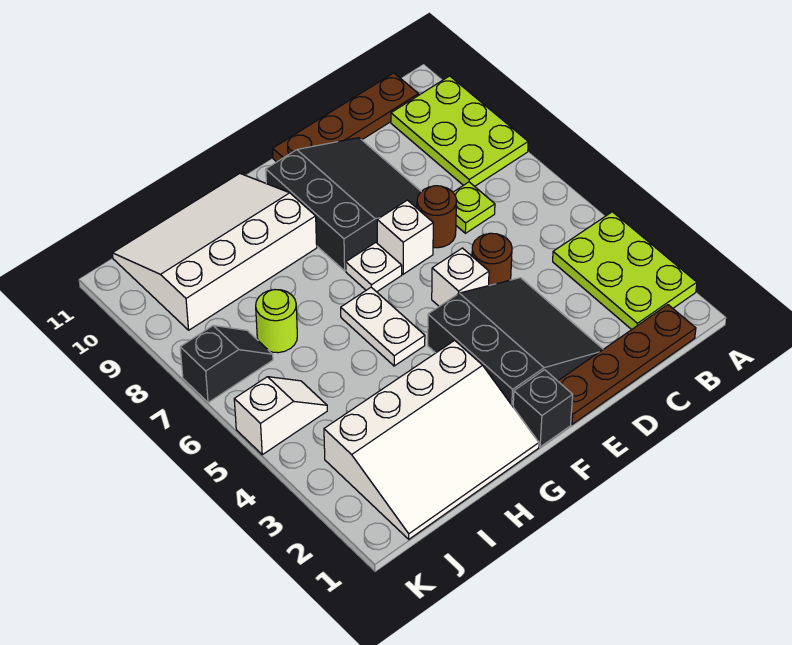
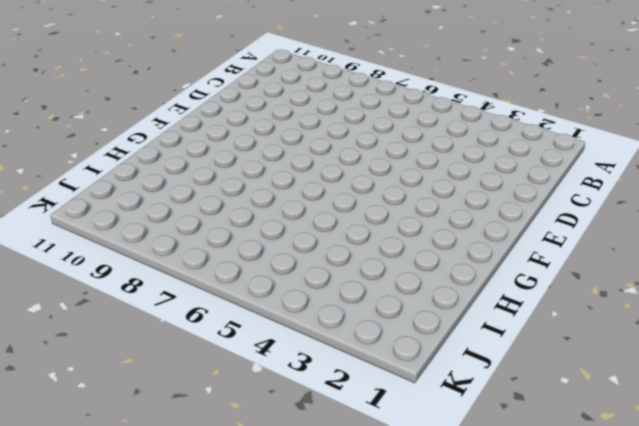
none -> lime plate A2:B4 level 1
none -> lime plate A8:B10 level 1
none -> brown plate B1:E1 level 1

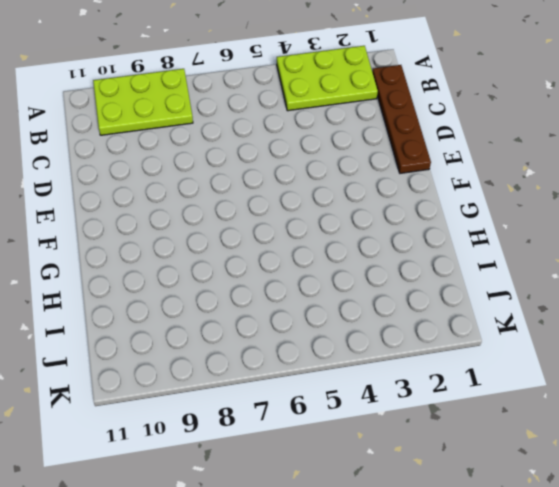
none -> brown plate B11:E11 level 1
none -> lime plate C7 level 1
none -> black slope D2:F4 level 1 top F

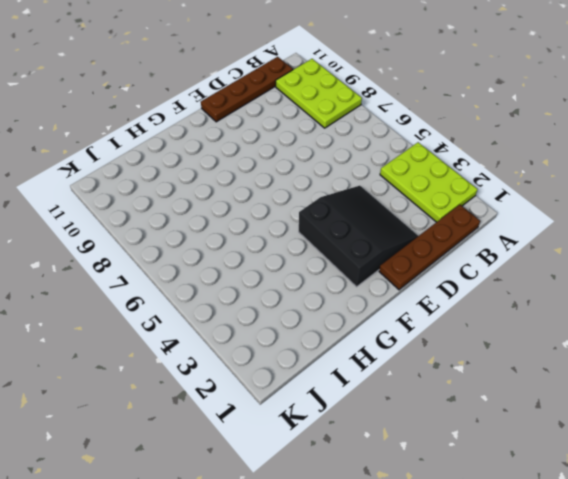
none -> lime plate C7 level 1
none -> brown round brick D5 level 1
none -> brown round brick D7 level 1

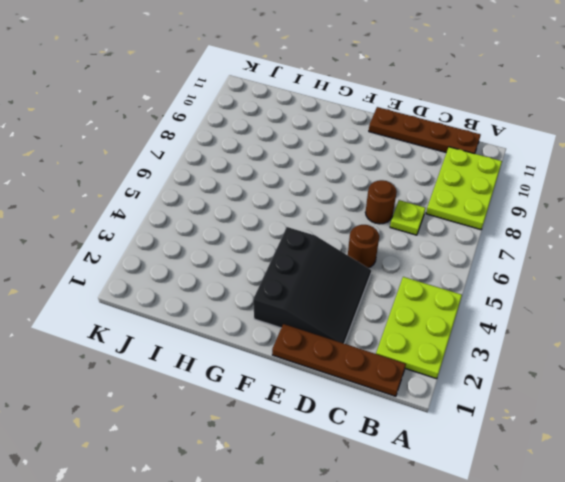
none -> black slope D8:F10 level 1 top F
none -> white brick E5 level 1
none -> white brick E7 level 1

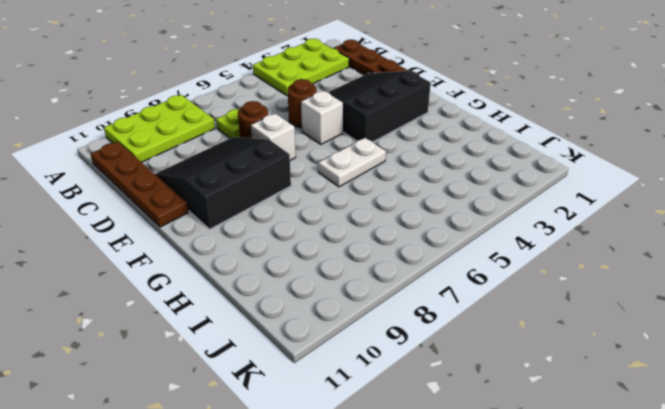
none -> black brick F1 level 1
none -> white plate F7 level 1
none -> white slope G1:J3 level 1 top 3

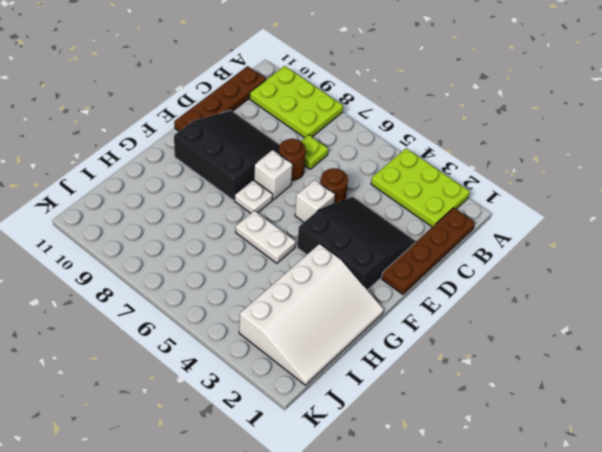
none -> black brick F1 level 1
none -> white slope G9:J11 level 1 top 9
none -> lime round brick I7 level 1

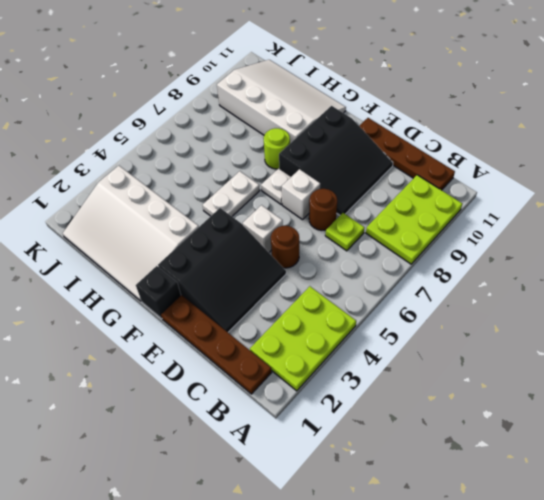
lime round brick G8 level 1 -> lime round brick I7 level 1
none -> white slope J5:K5 level 1 top K
none -> black slope J7:K7 level 1 top K

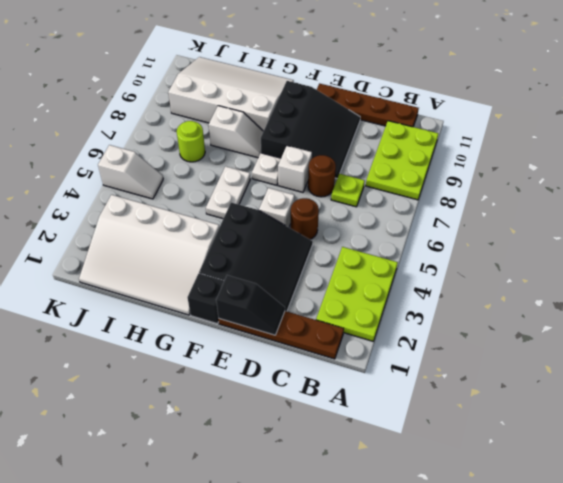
black slope D1:E1 level 2 top E -> black slope J7:K7 level 1 top K
white slope G8:H8 level 1 top H -> none

